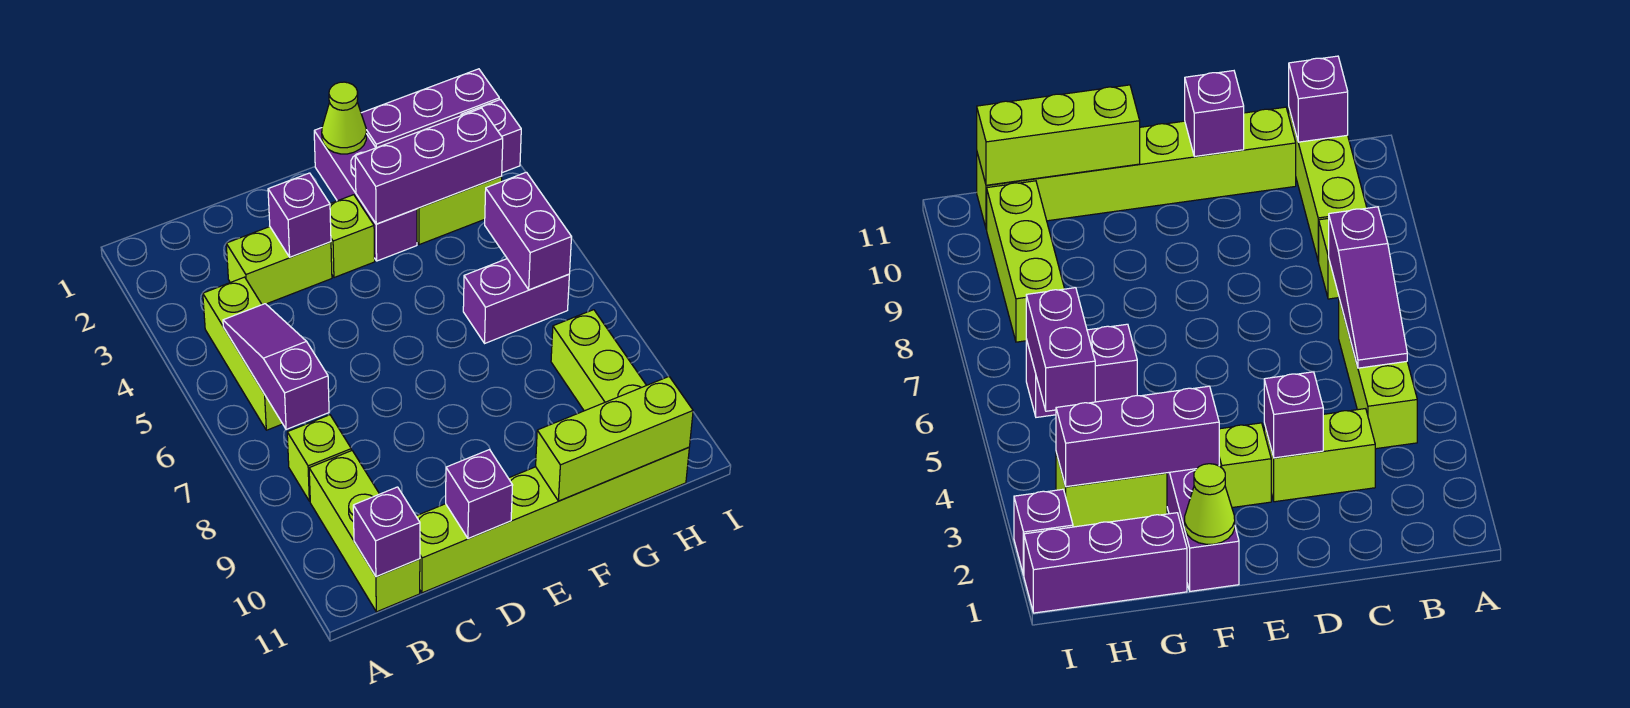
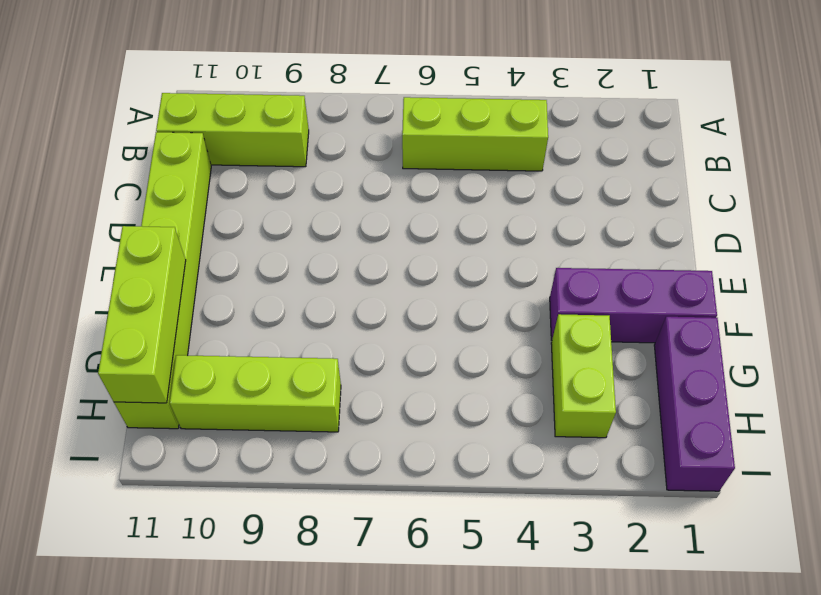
none -> lime brick B8 level 1
none -> lime brick C3:D3 level 1
none -> lime brick E3 level 1

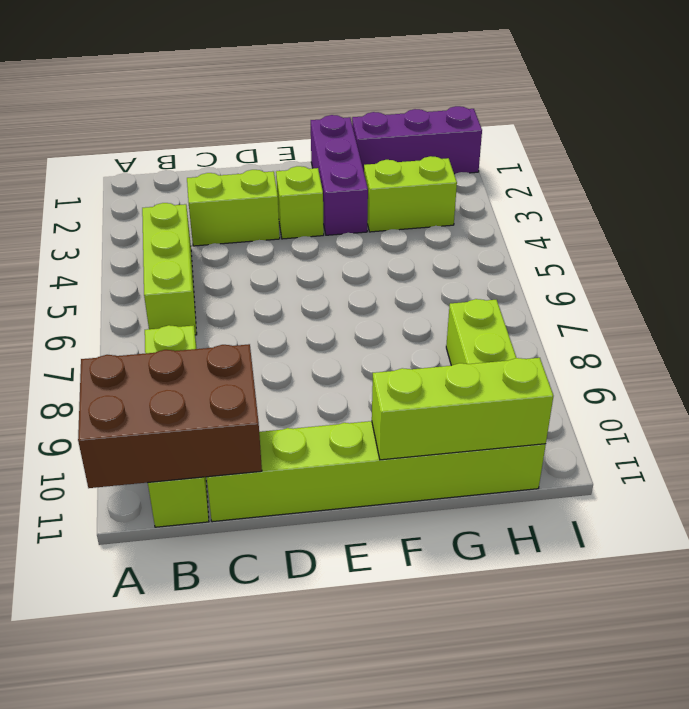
brown brick A10:C11 level 2 -> purple brick B11 level 2
none -> purple brick G6:H6 level 1
none -> purple brick I2 level 1
none -> purple slope B5:B7 level 2 top 7

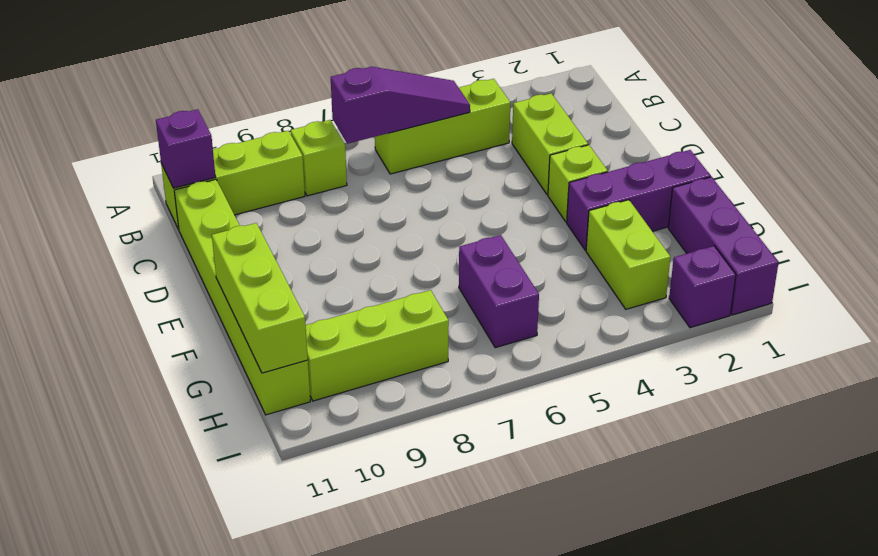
none -> purple brick D3 level 2
none -> purple brick D11 level 2
none -> lime cone F1 level 2

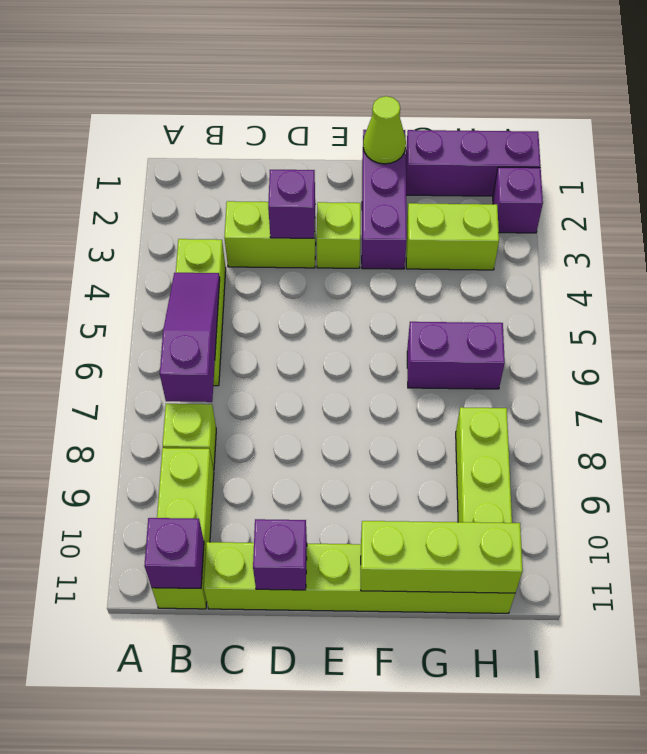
none -> purple brick F3:H3 level 2
none -> purple brick H5:H6 level 2

